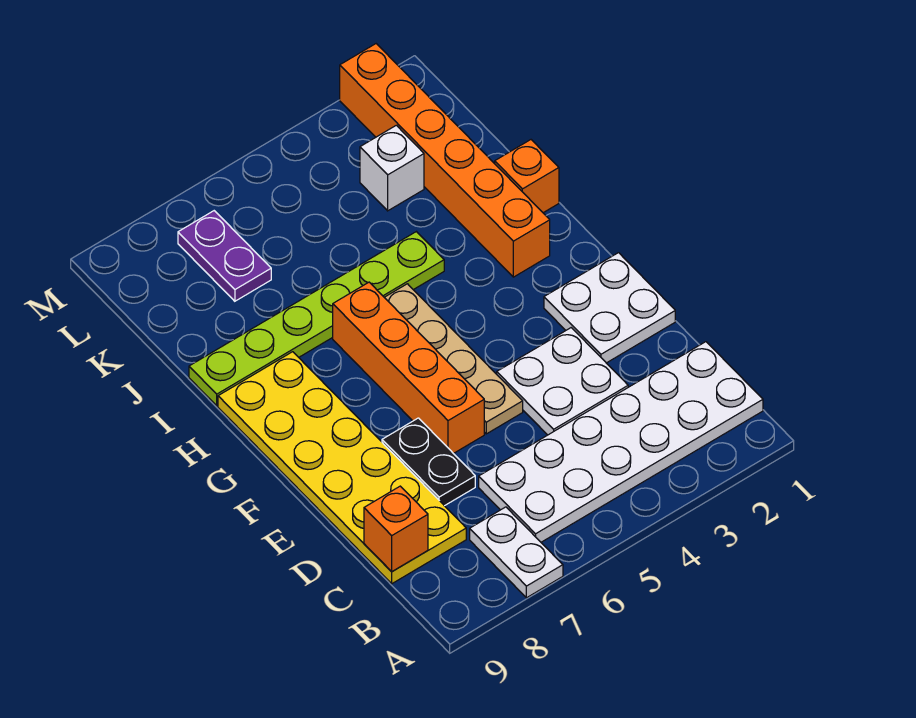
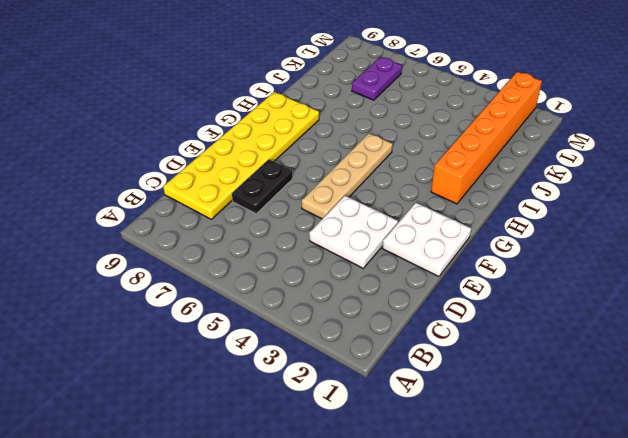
none -> white plate A7:B7 level 1
none -> white plate B1:C6 level 1
none -> orange brick E6:H6 level 1

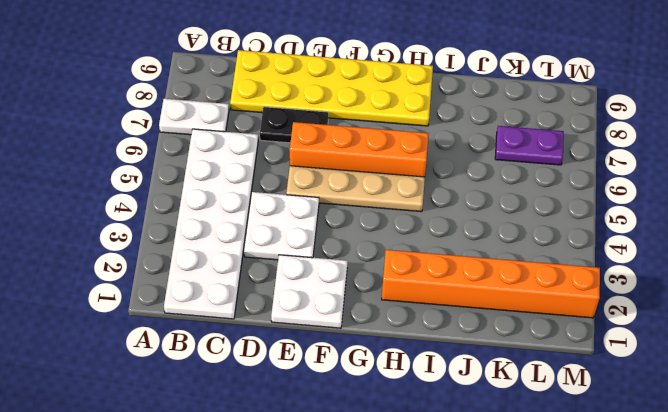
none -> orange brick I1 level 1
none -> lime plate I4:I9 level 1
none -> white brick K3 level 1

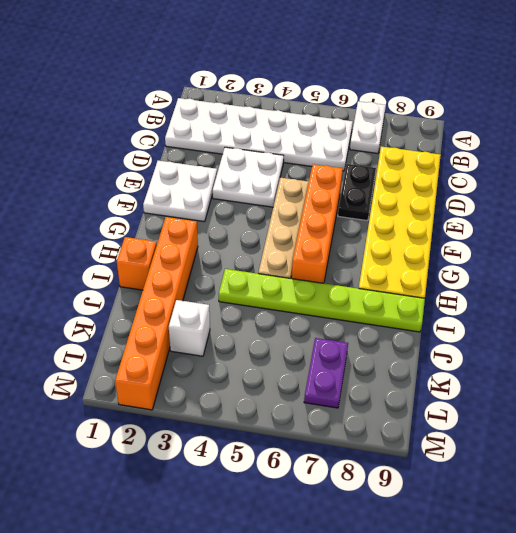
none -> orange brick C9 level 2

